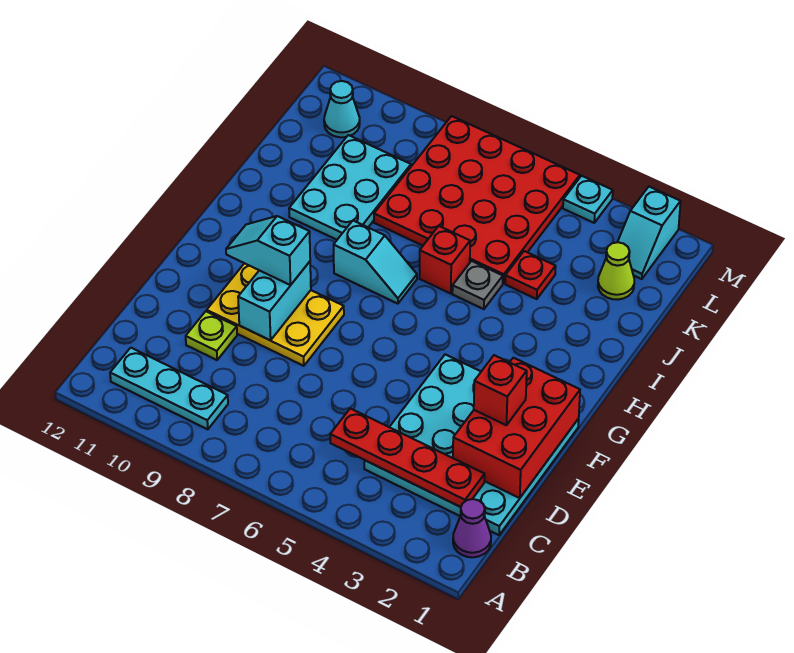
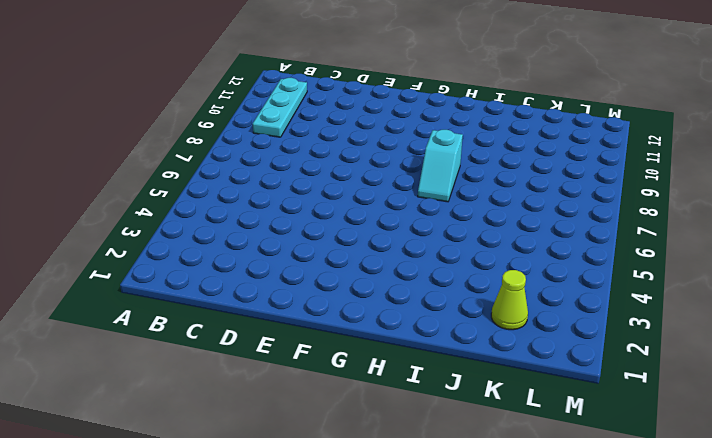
none -> purple cone B1 level 1
none -> cyan plate C1:F4 level 1
none -> lime plate D10 level 1

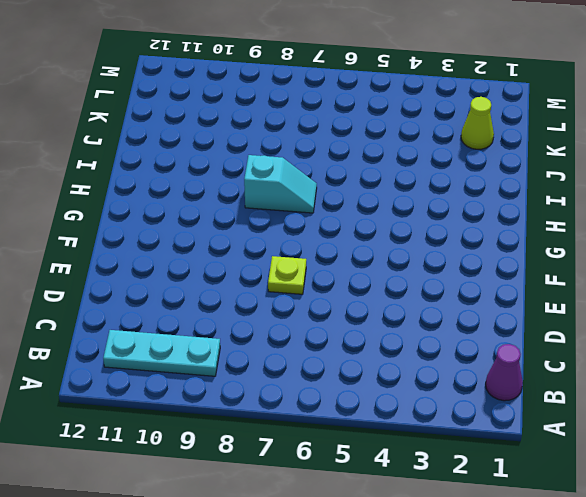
lime plate E7 level 1 -> lime plate D10 level 1
none -> cyan plate C1:F4 level 1
none -> yellow plate E8:F10 level 1
none -> grey plate I5 level 1

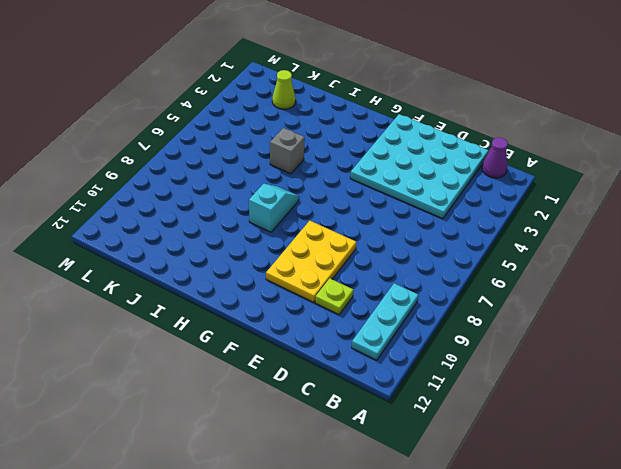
grey brick I5 level 1 -> grey plate I5 level 1
none -> red brick I6 level 1
none -> cyan plate I9:K10 level 1
none -> red plate J4 level 1

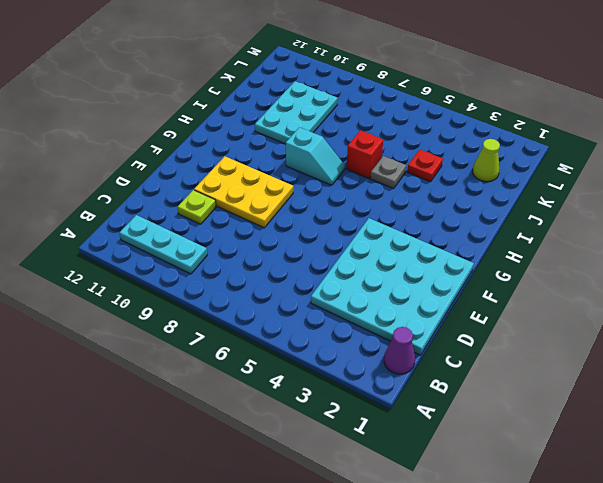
none -> red plate J5:M8 level 1
none -> cyan slope L2:M2 level 1 top M
none -> cyan cone L11 level 1

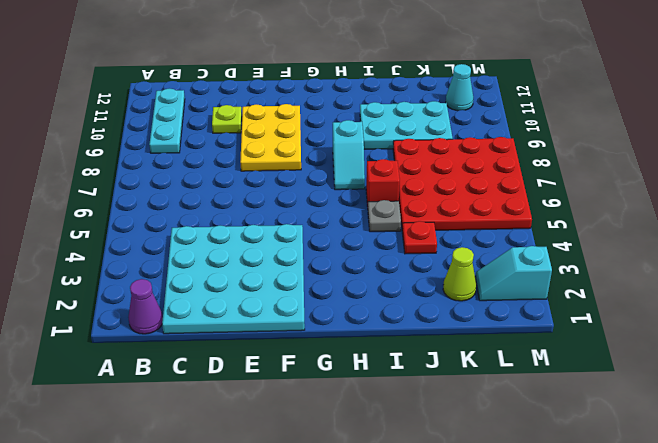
none -> cyan plate M4 level 1
none -> red plate C2:C5 level 2
none -> red brick D1:F2 level 2

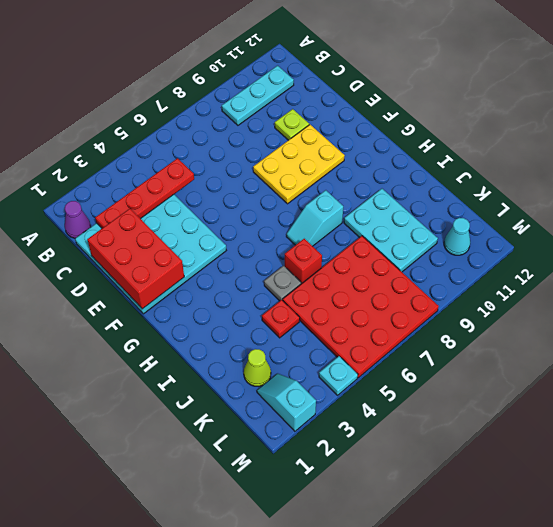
none -> cyan brick E9:F9 level 2
none -> red brick E2 level 3
none -> cyan slope F9:F10 level 3 top 9

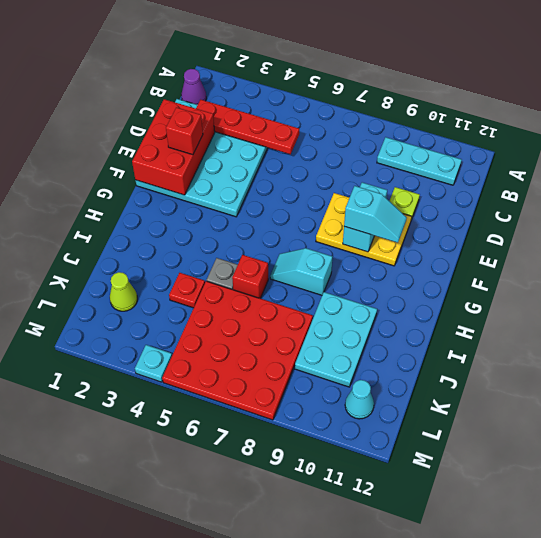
none -> cyan slope L2:M2 level 1 top M

